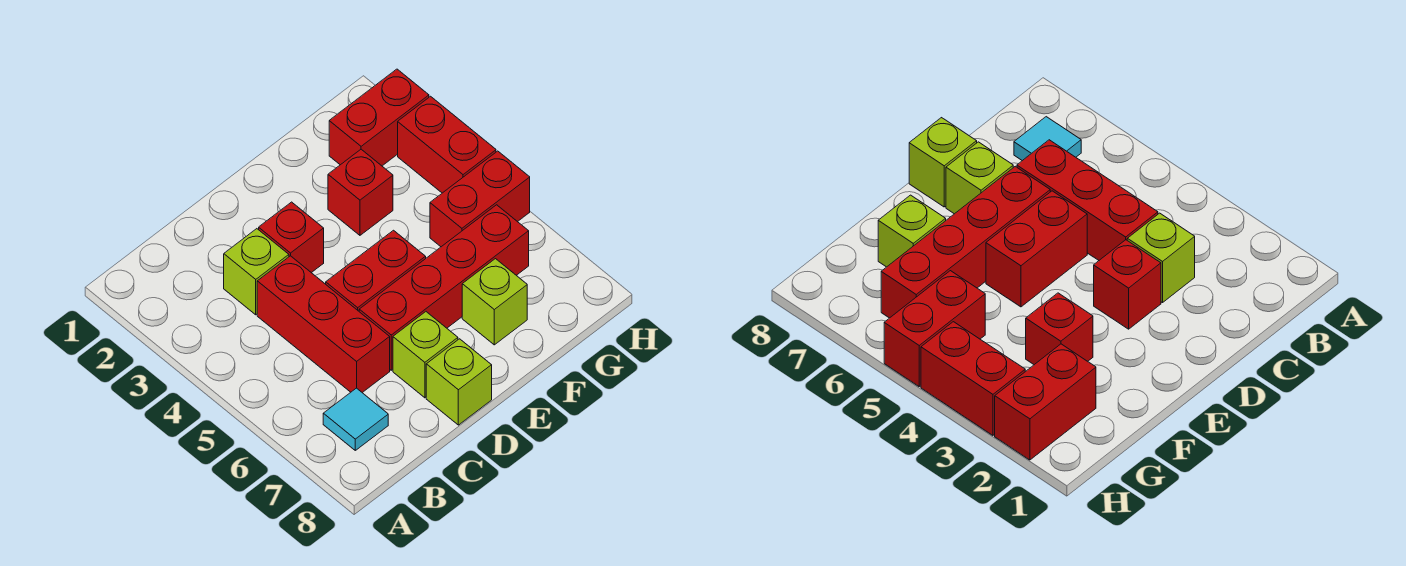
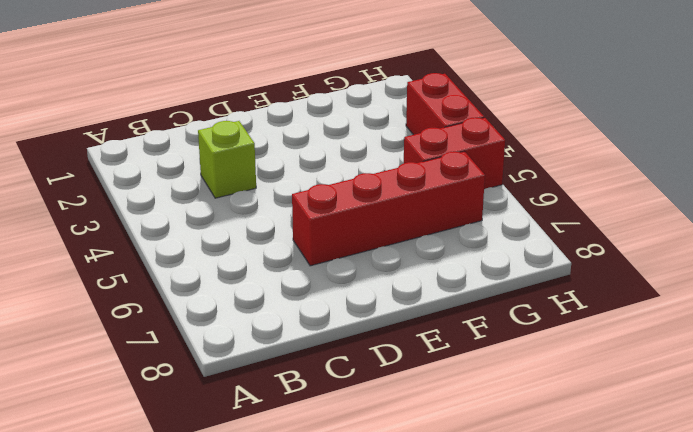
none -> cyan tile B7 level 1
none -> red brick C4:C6 level 1
none -> red brick D3 level 1

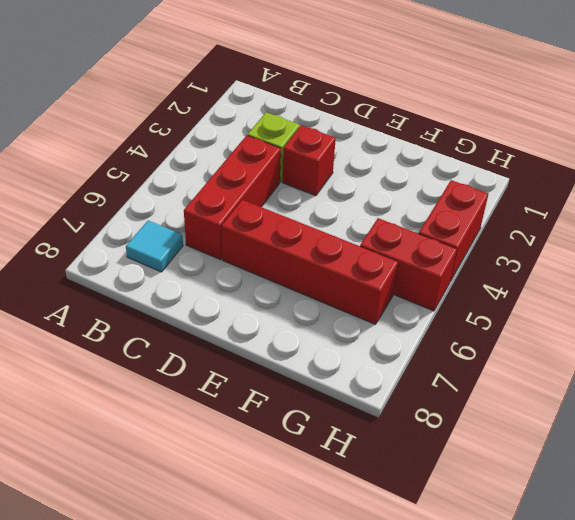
none -> red brick D5:E5 level 1
none -> lime brick D7 level 1
none -> lime brick D8 level 1

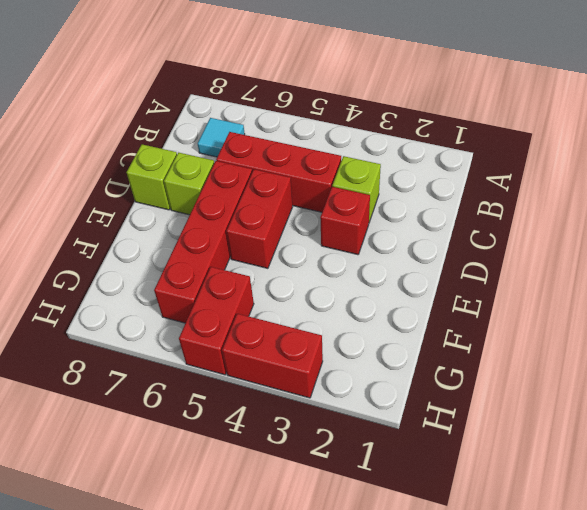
none -> red brick F3 level 1
none -> lime brick F7 level 1
none -> red brick G2:H2 level 1

